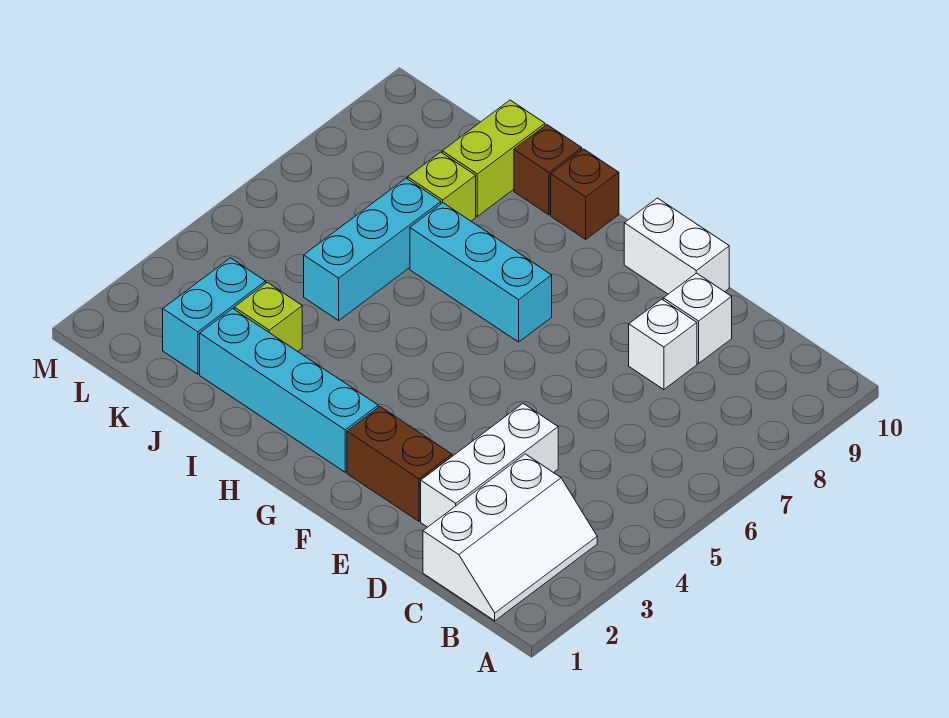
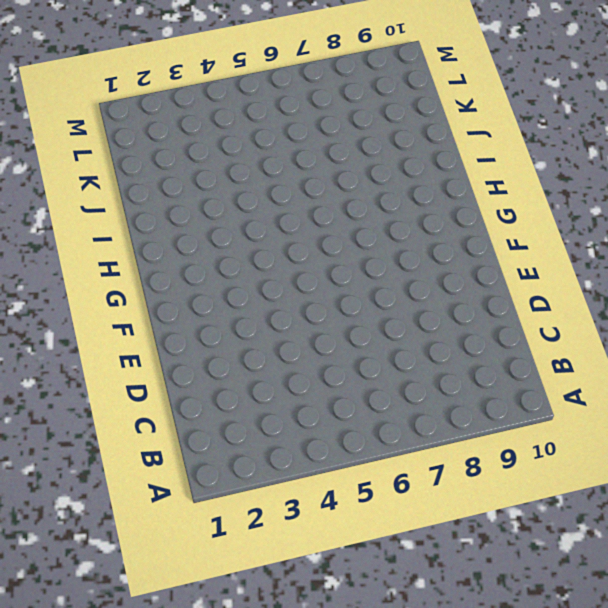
none -> white slope B1:C3 level 1 top C
none -> white brick D2:D4 level 1
none -> white brick D8 level 1

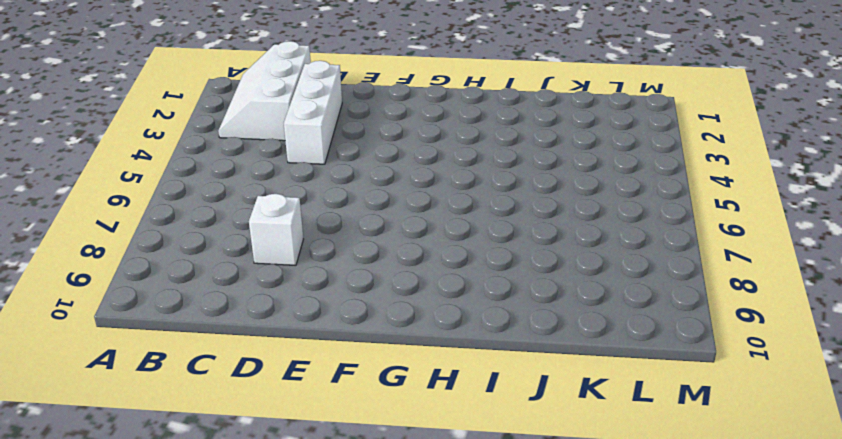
none -> white brick D9 level 1
none -> brown brick E2:F2 level 1
none -> white brick E10:F10 level 1

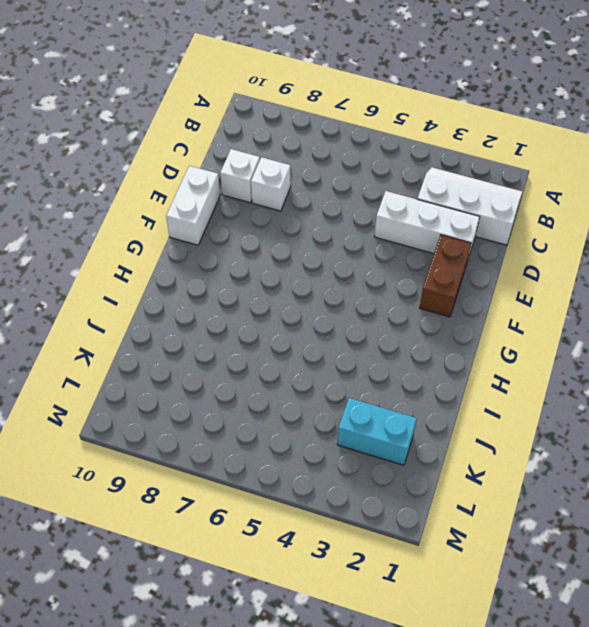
none -> cyan brick G2:J2 level 1
none -> cyan brick G7:I7 level 1
none -> brown brick H10 level 1

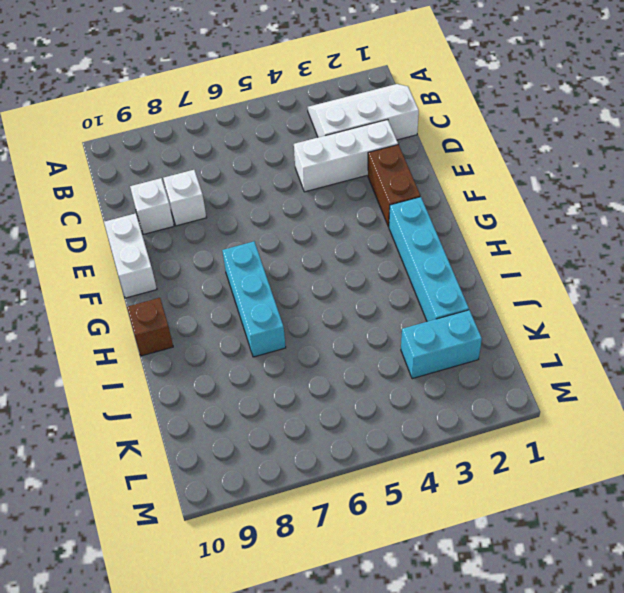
none -> brown brick I10 level 1
none -> lime brick J3 level 1
none -> cyan brick J5:J7 level 1

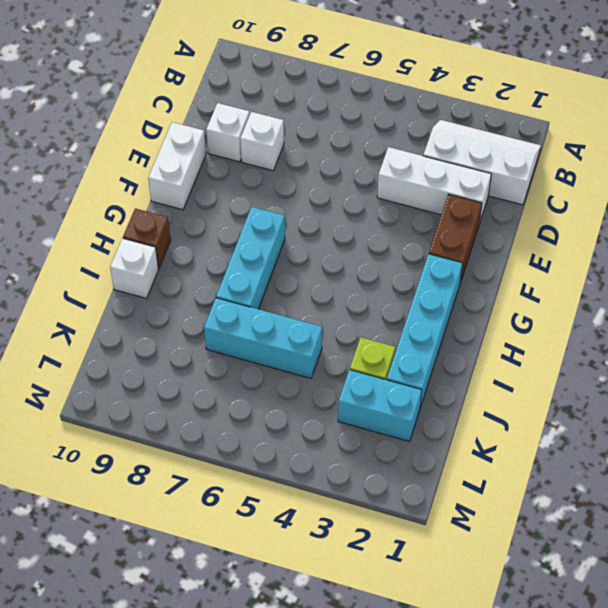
white brick I10 level 1 -> brown brick I10 level 1
none -> lime brick J8 level 1
none -> lime brick J9:J10 level 1

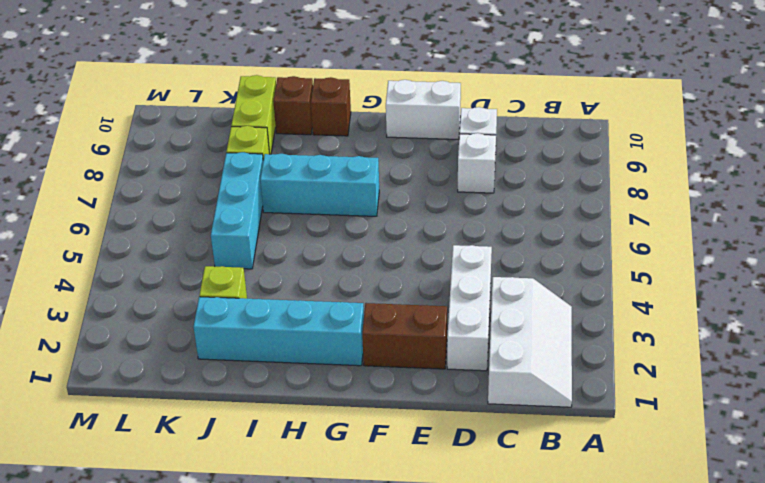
none -> cyan brick K2:K3 level 1

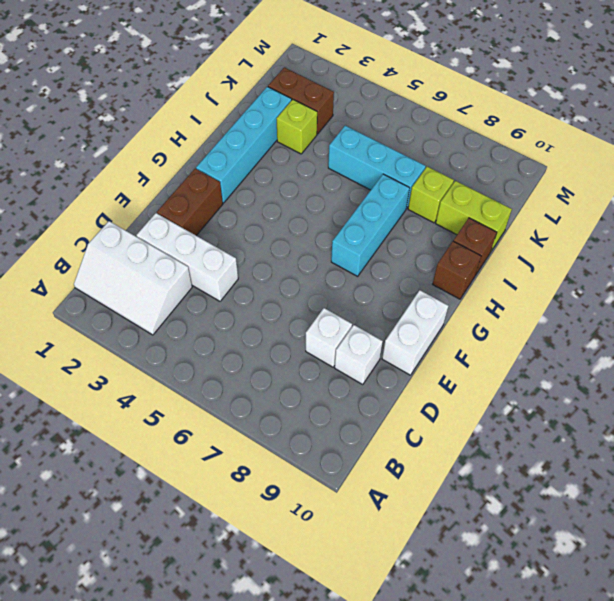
brown brick K2:K3 level 1 -> cyan brick K2:K3 level 1

